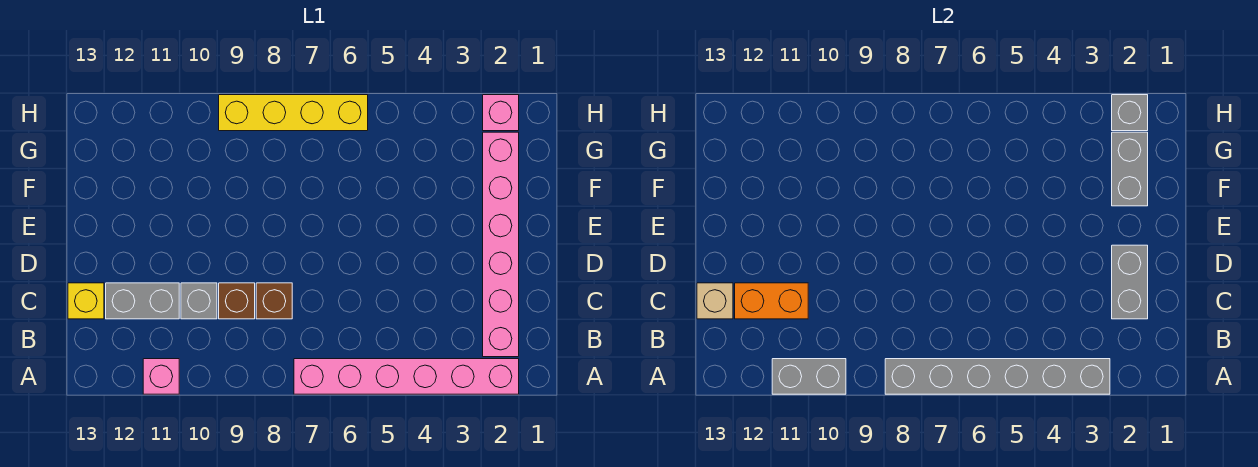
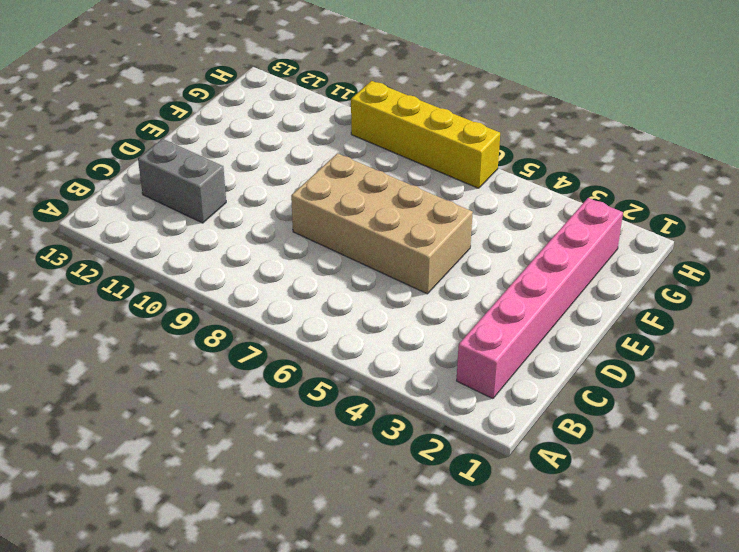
tan brick D5:E8 level 1 -> none
none -> pink brick A2:A7 level 1
none -> pink brick A11 level 1
none -> brown brick C8 level 1

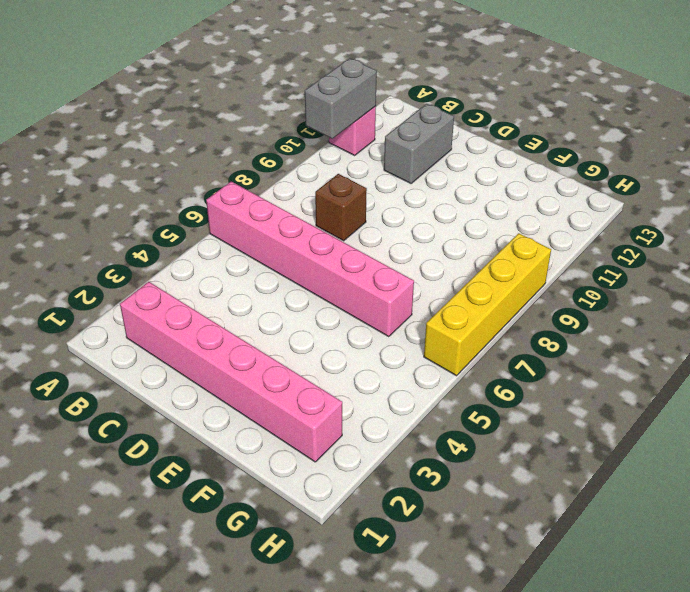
pink brick A6:F6 level 1 -> pink brick A2:A7 level 1
none -> brown brick C9 level 1
none -> grey brick C10 level 1
none -> yellow brick C13 level 1

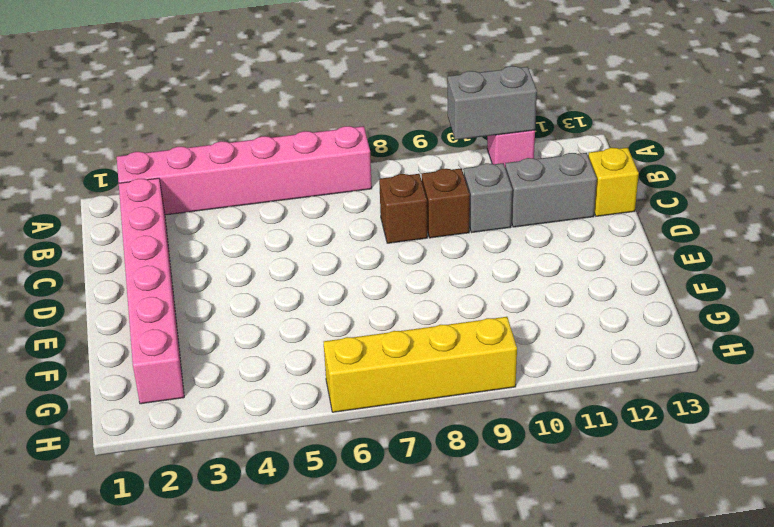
none -> pink brick H2 level 1
none -> grey brick A3:A8 level 2
none -> grey brick C2:D2 level 2

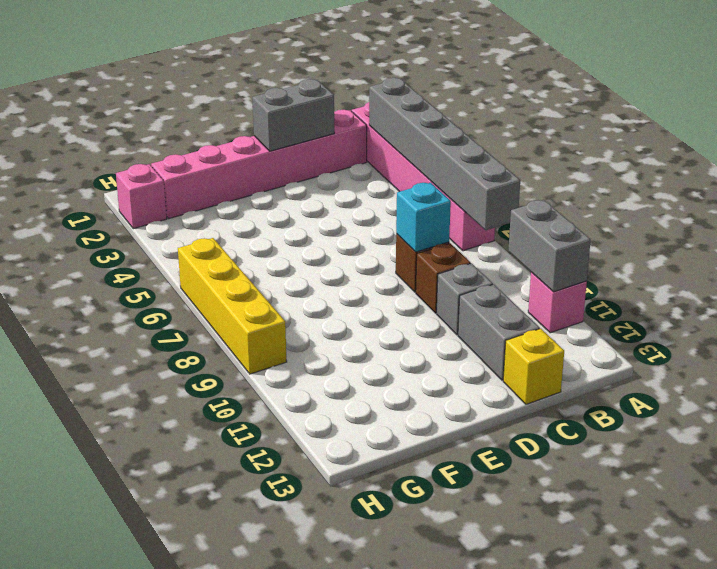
cyan brick C8 level 2 -> none
none -> orange brick C11:C12 level 2
none -> tan brick C13 level 2
none -> grey brick F2:G2 level 2

